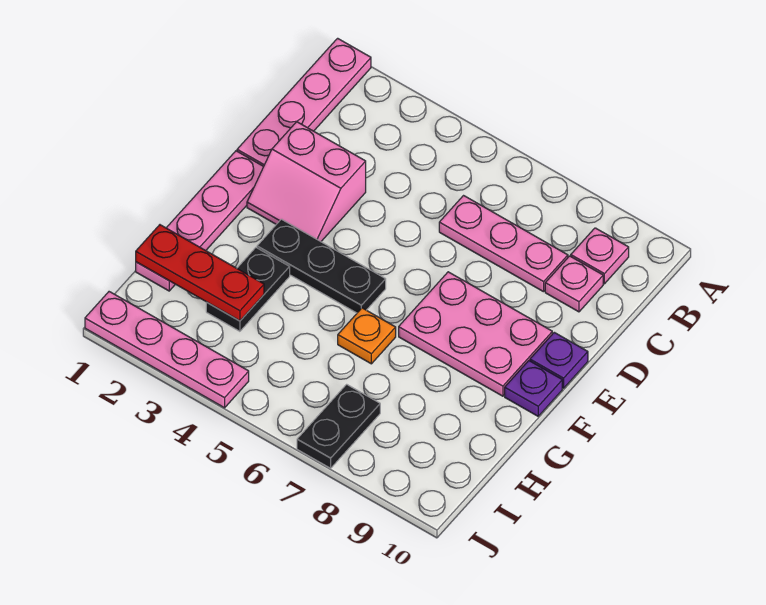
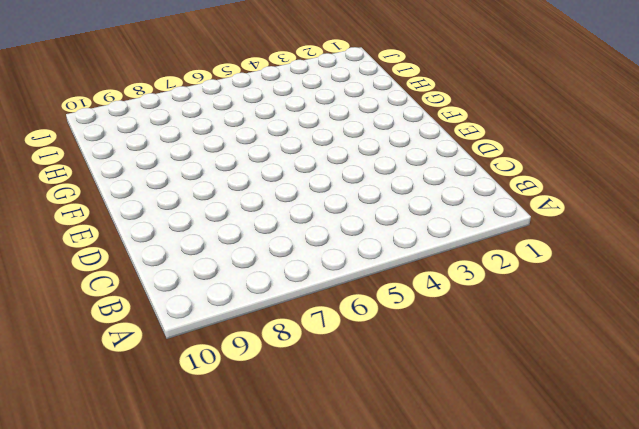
none -> pink plate A1:D1 level 1
none -> pink plate B9 level 1
none -> pink plate C6:C8 level 1

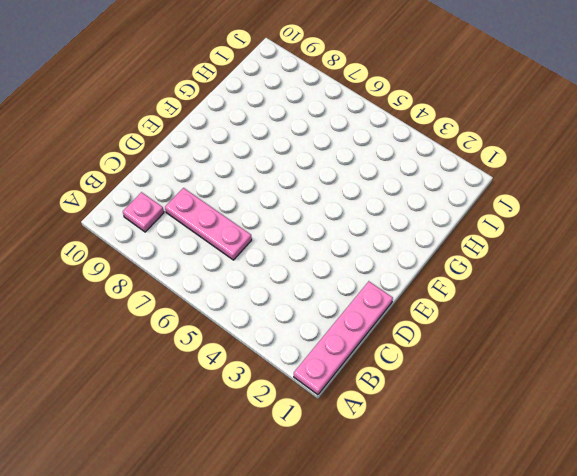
none -> pink plate C9 level 1
none -> pink slope D2:E3 level 1 top D
none -> pink plate E1:H1 level 1

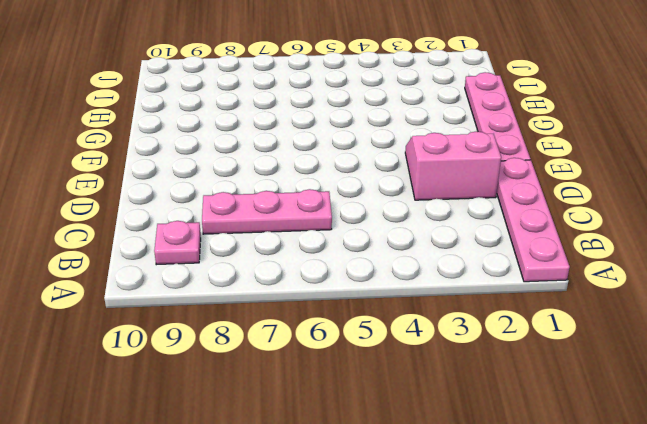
none -> pink plate C9 level 1
none -> pink plate E7:F9 level 1
none -> purple plate E10 level 1

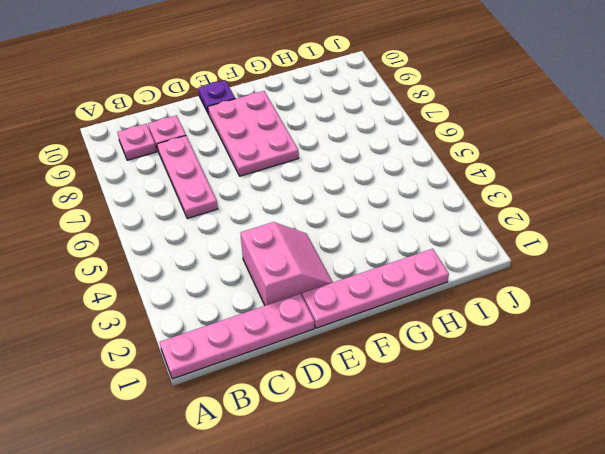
none -> black plate F3:F5 level 1
none -> purple plate F10 level 1
none -> black plate G3:H3 level 1

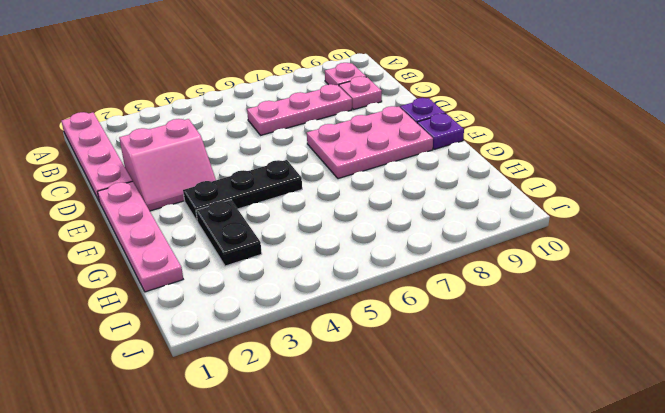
none -> orange plate G6 level 1
none -> black plate I7:J7 level 1
none -> pink plate J1:J4 level 1

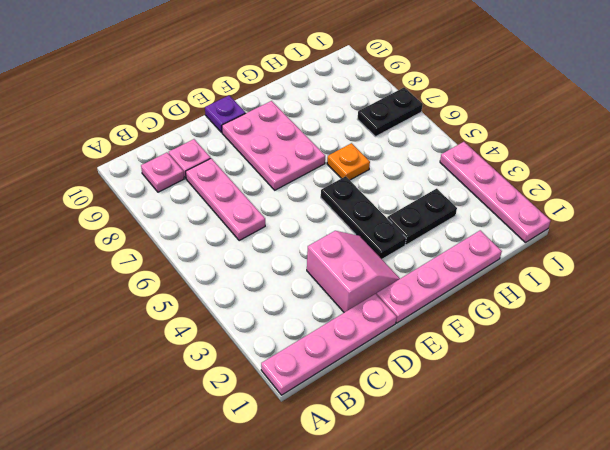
none -> purple plate F10 level 1
none -> red plate H1:H3 level 2

